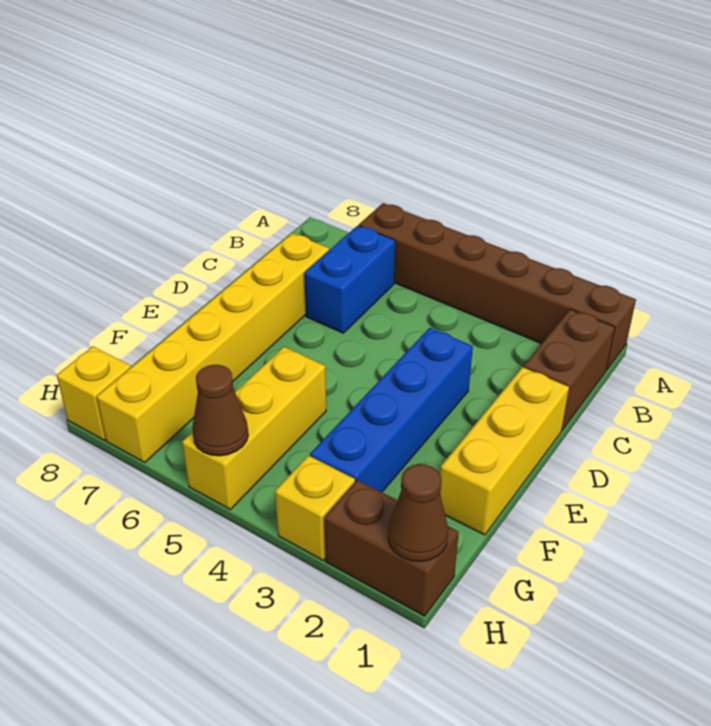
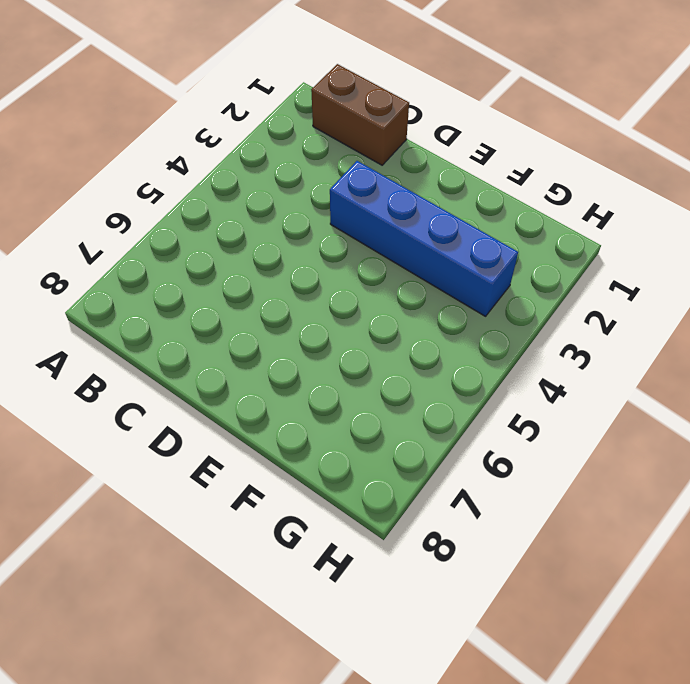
none -> brown brick A1:A6 level 1
none -> blue brick B6:C6 level 1
none -> yellow brick C7:H7 level 1

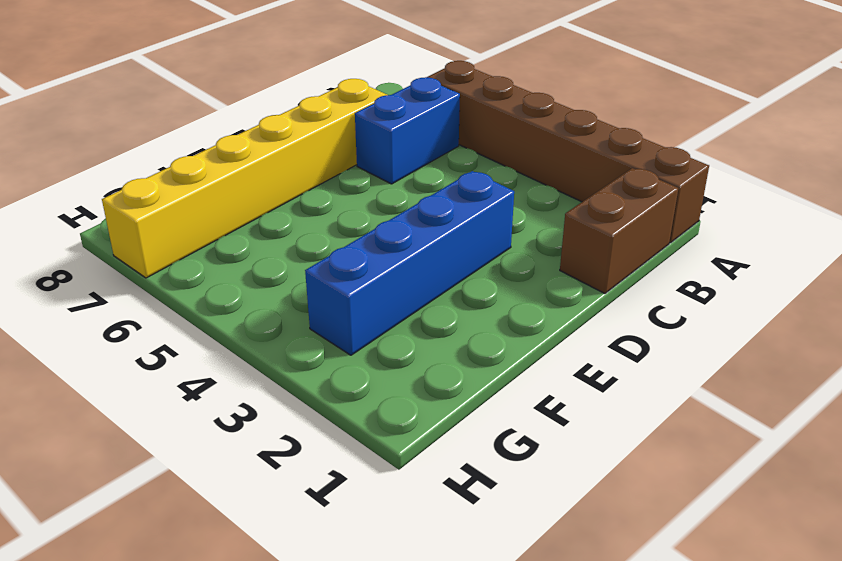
none -> yellow brick D1:F1 level 1
none -> yellow brick F5:H5 level 1
none -> brown brick H1:H2 level 1

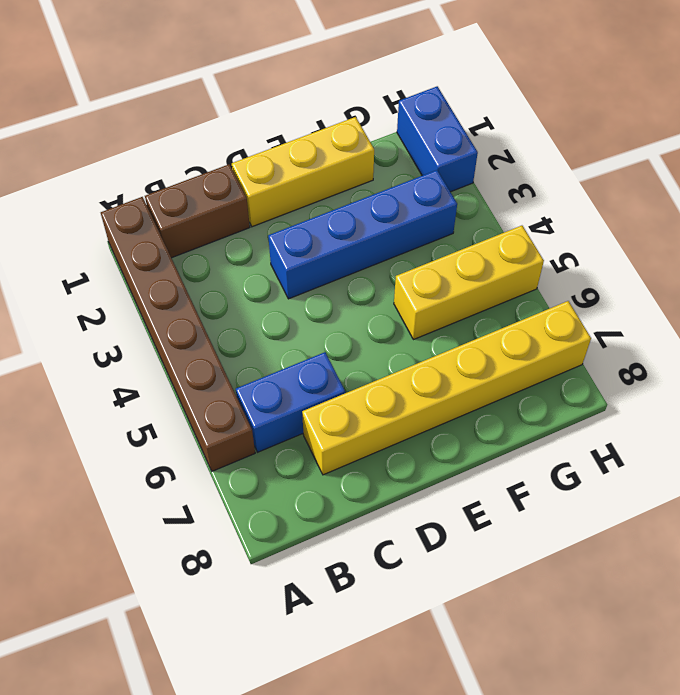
blue brick H1:H2 level 1 -> brown brick H1:H2 level 1
none -> yellow brick H3 level 1
none -> yellow brick H8 level 1
none -> brown cone H1 level 2

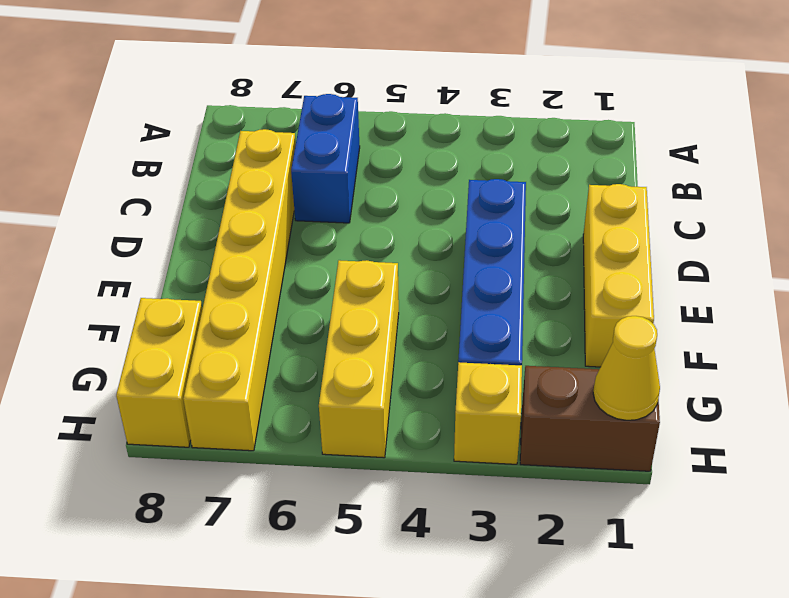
yellow brick G8:H8 level 1 -> yellow brick H8 level 1
yellow cone H1 level 2 -> brown cone H1 level 2
none -> brown brick A1:A6 level 1
none -> brown brick B1:C1 level 1
none -> brown cone H5 level 2

